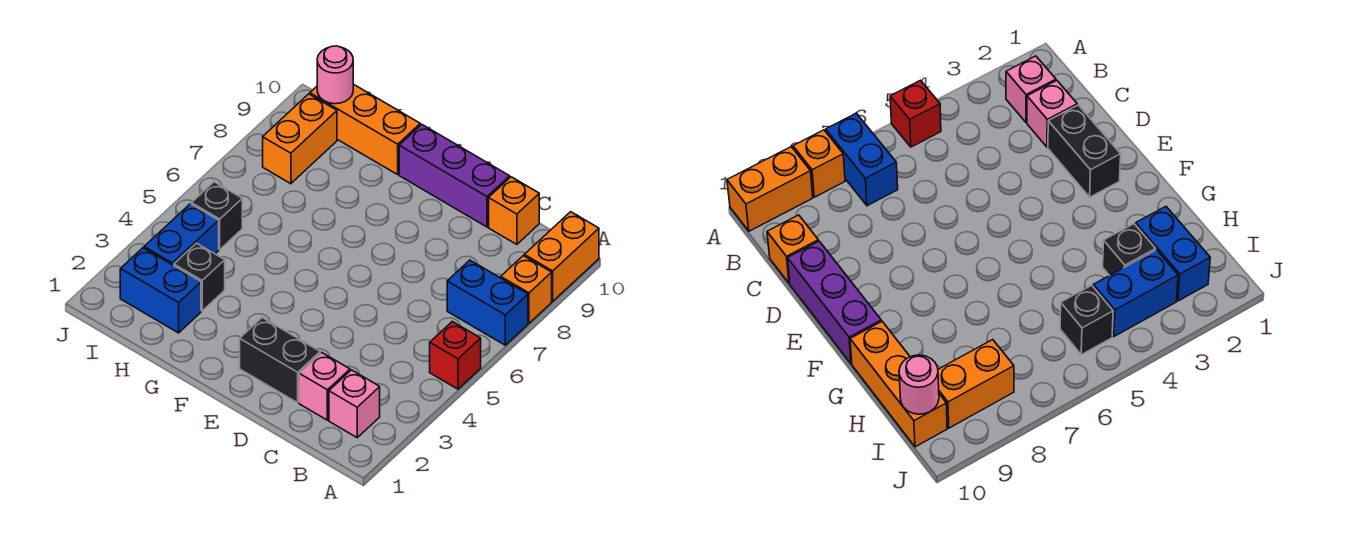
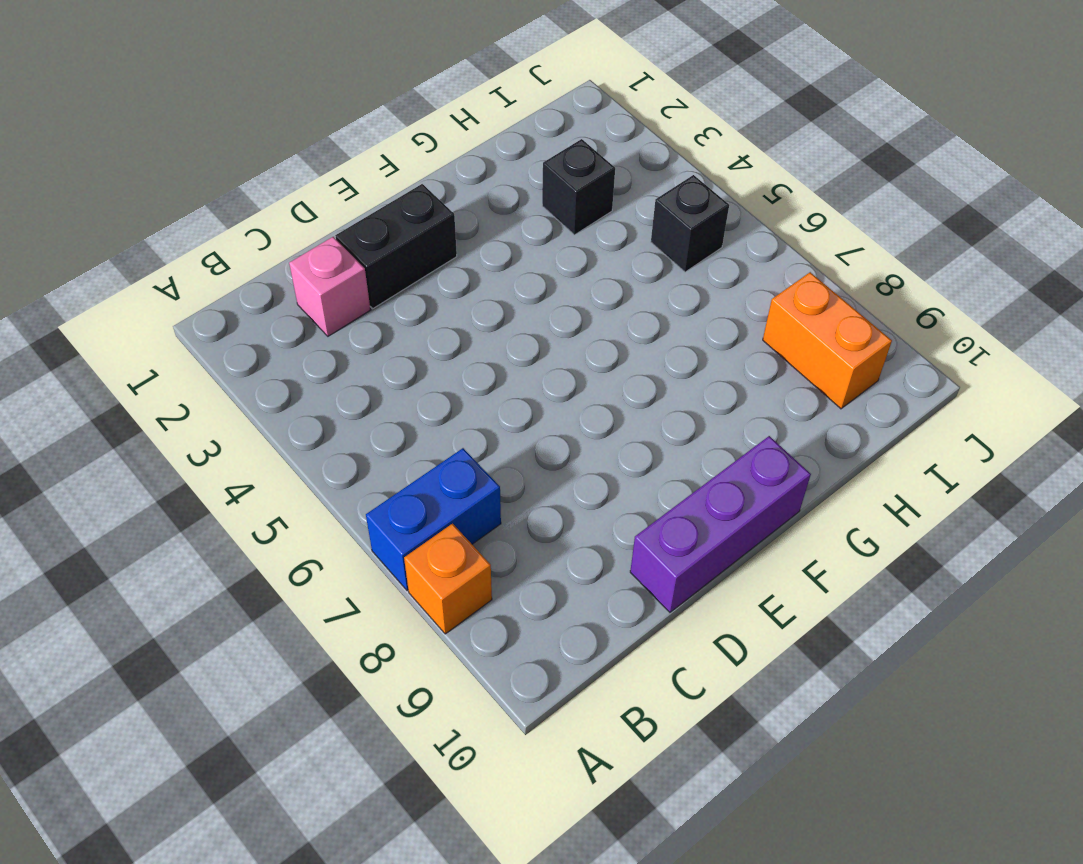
none -> red brick A5 level 1
none -> orange brick A9:A10 level 1
none -> pink brick B2 level 1

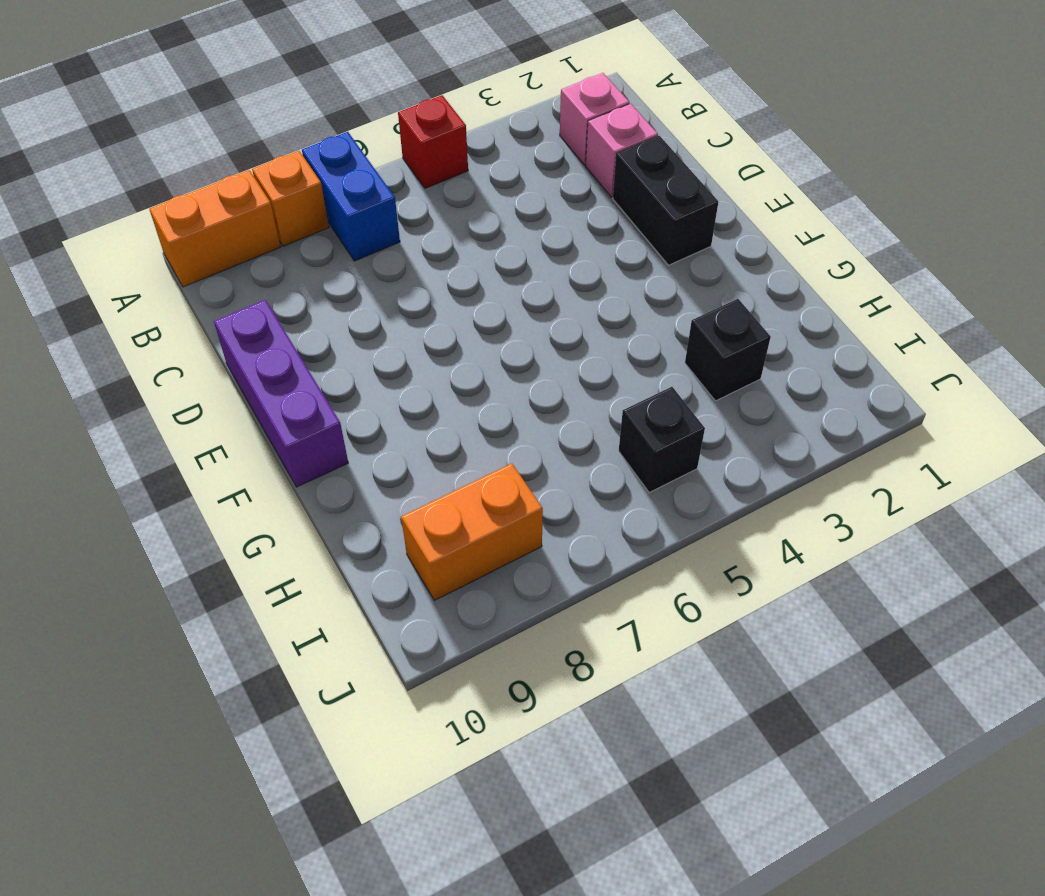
none -> orange brick C10 level 1
none -> orange brick G10:I10 level 1
none -> blue brick H2:I2 level 1

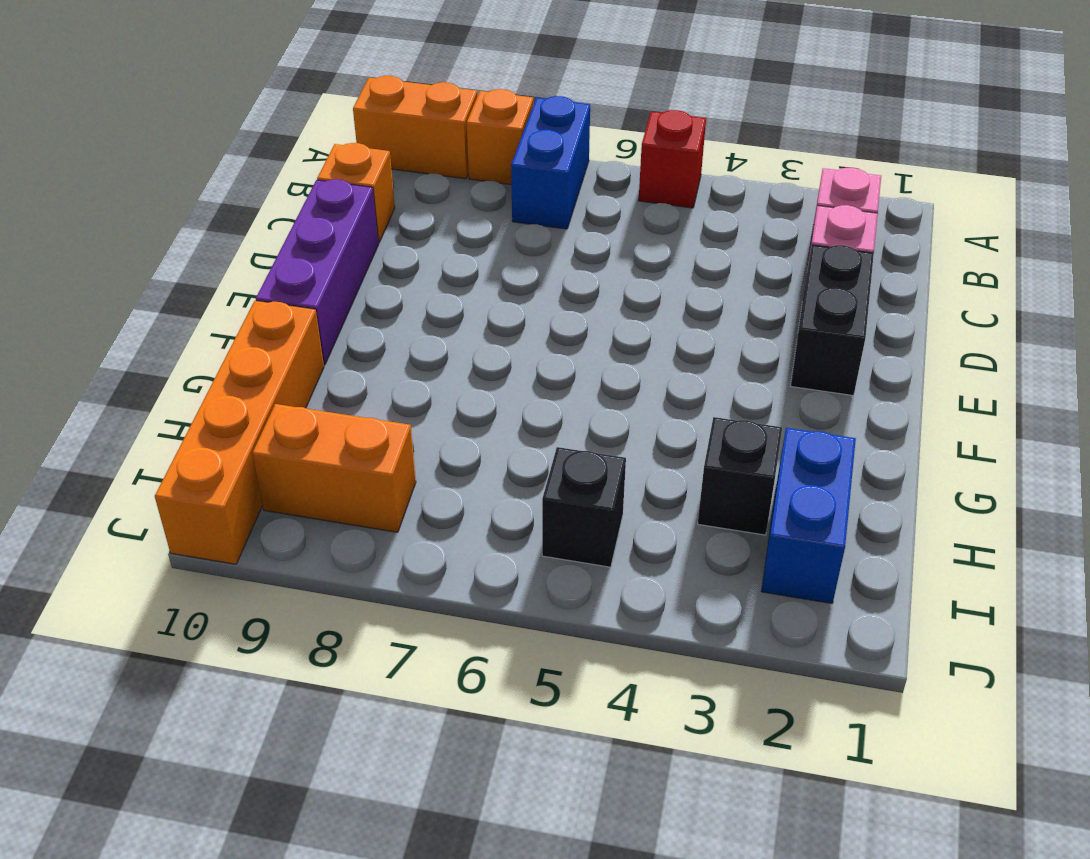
orange brick G10:J10 level 1 -> orange brick G10:I10 level 1
none -> blue brick I3:I4 level 1
none -> pink round brick I10 level 2

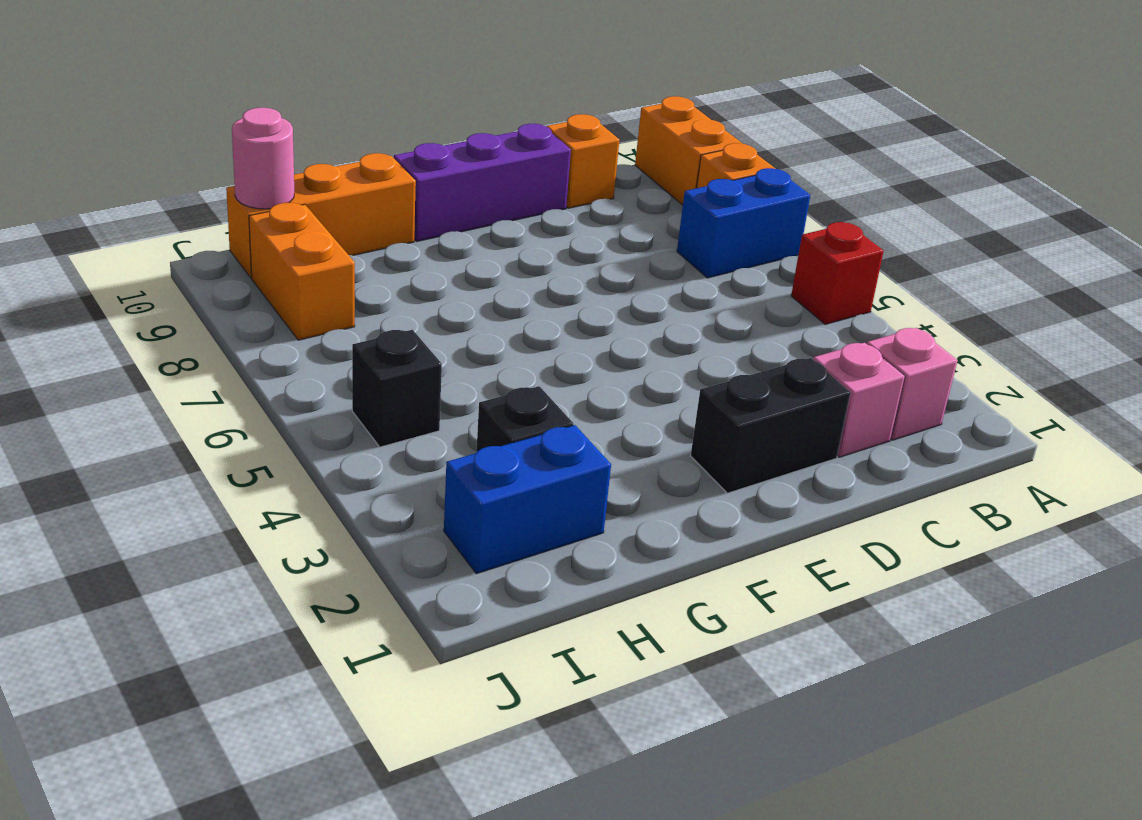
none -> blue brick I3:I4 level 1

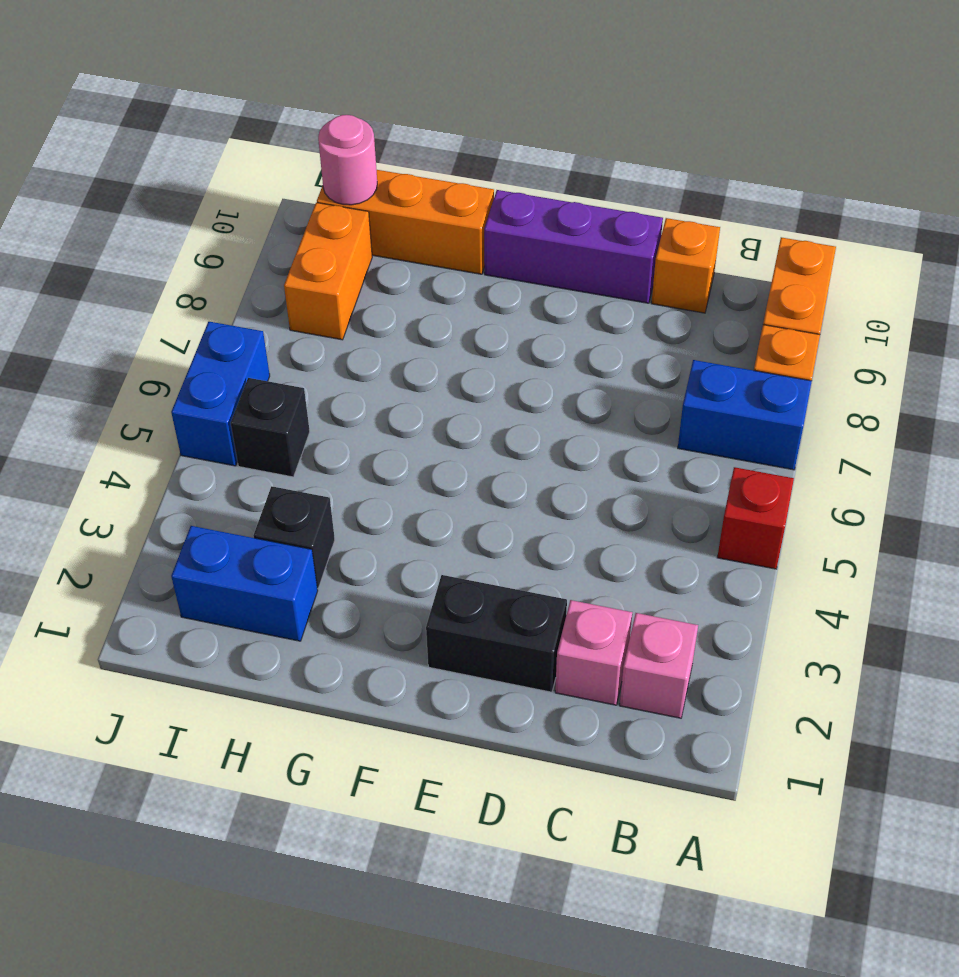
blue brick J5:J6 level 1 -> blue brick I3:I4 level 1

